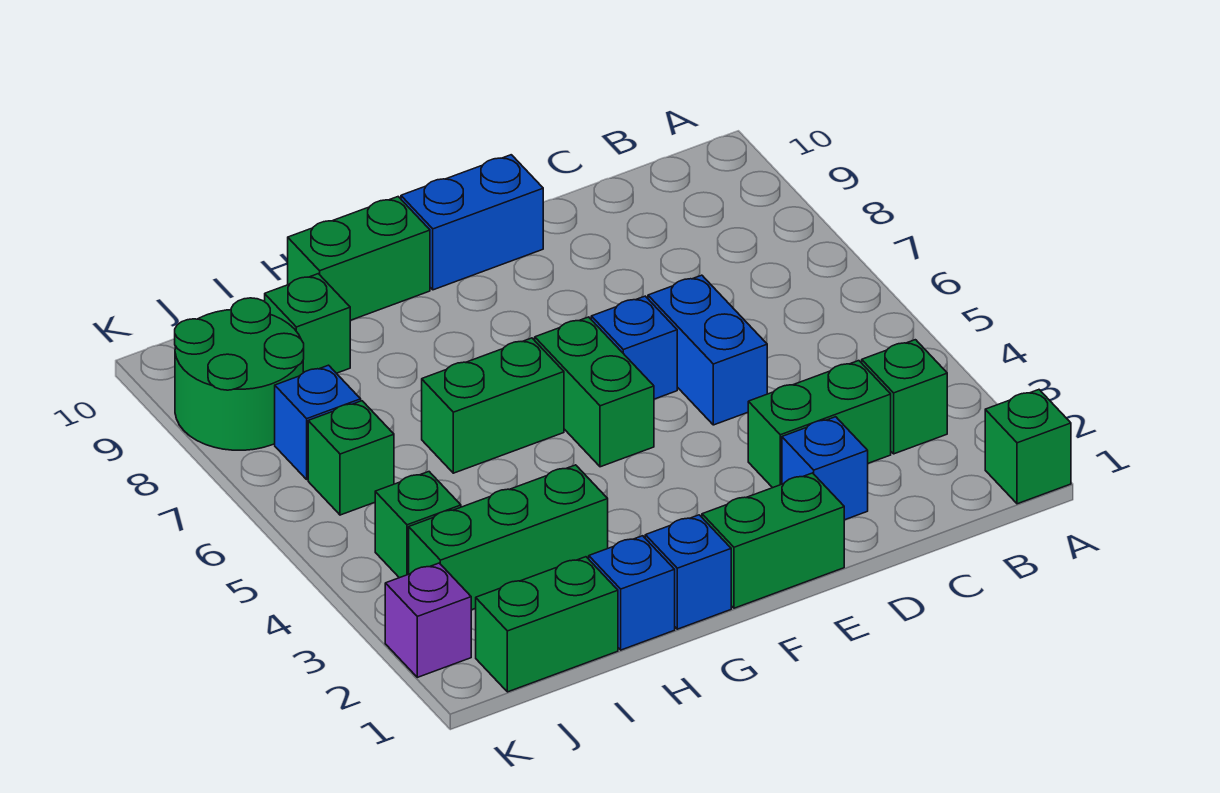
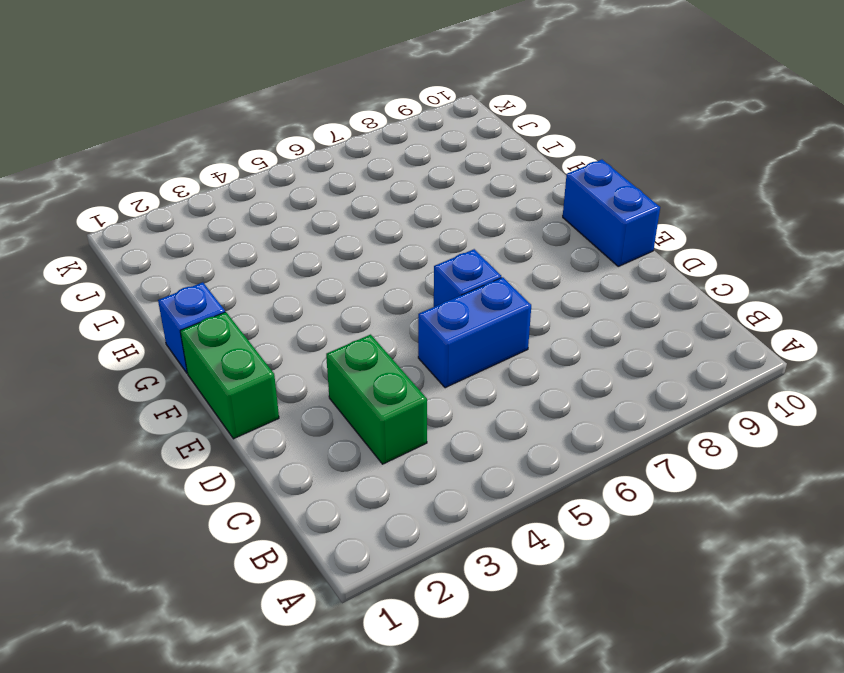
none -> green brick A1 level 1
none -> green brick B3 level 1
none -> blue brick D2 level 1

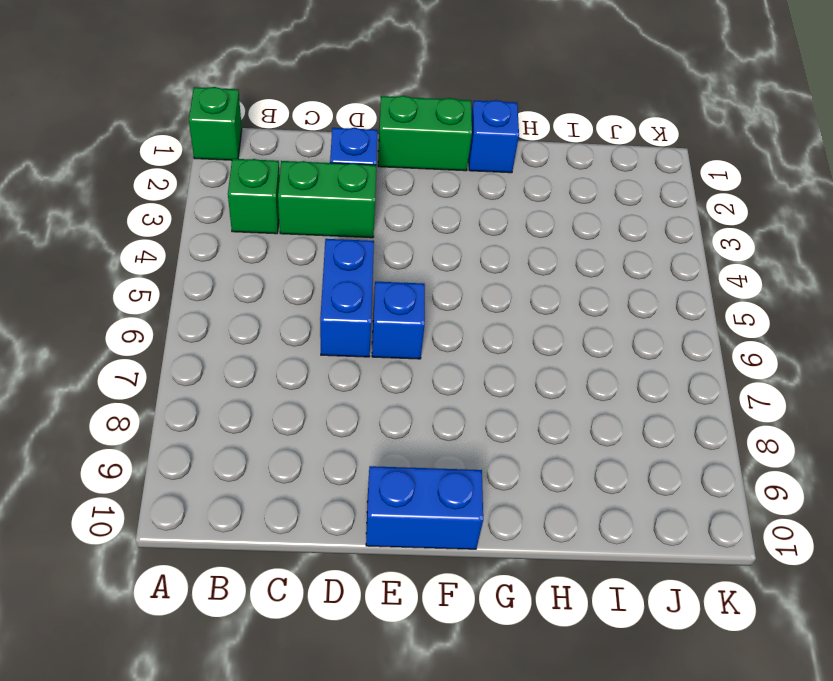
none -> green brick F5:F6 level 1
none -> green brick G6:H6 level 1
none -> green brick G10:H10 level 1

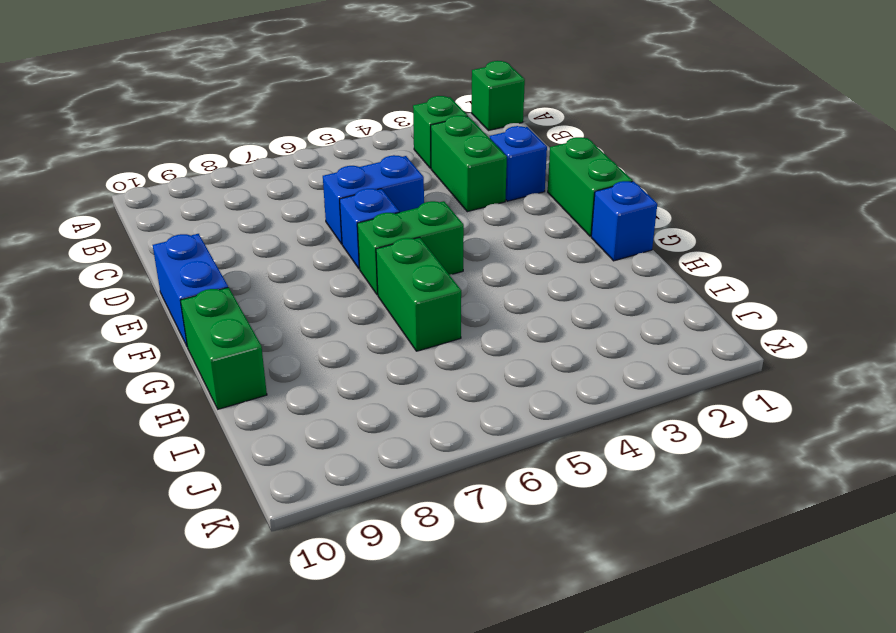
none -> blue brick H1 level 1
none -> green brick H3:J3 level 1
none -> green brick I1:J1 level 1

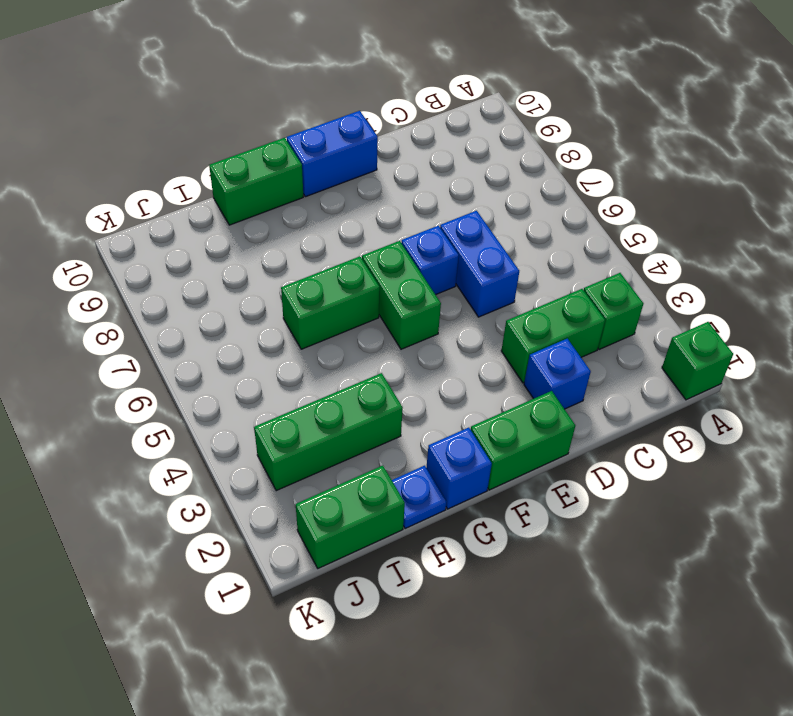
blue plate H1 level 1 -> blue brick H1 level 1
none -> green brick I9 level 1
none -> green brick J4 level 1
none -> green brick J6 level 1

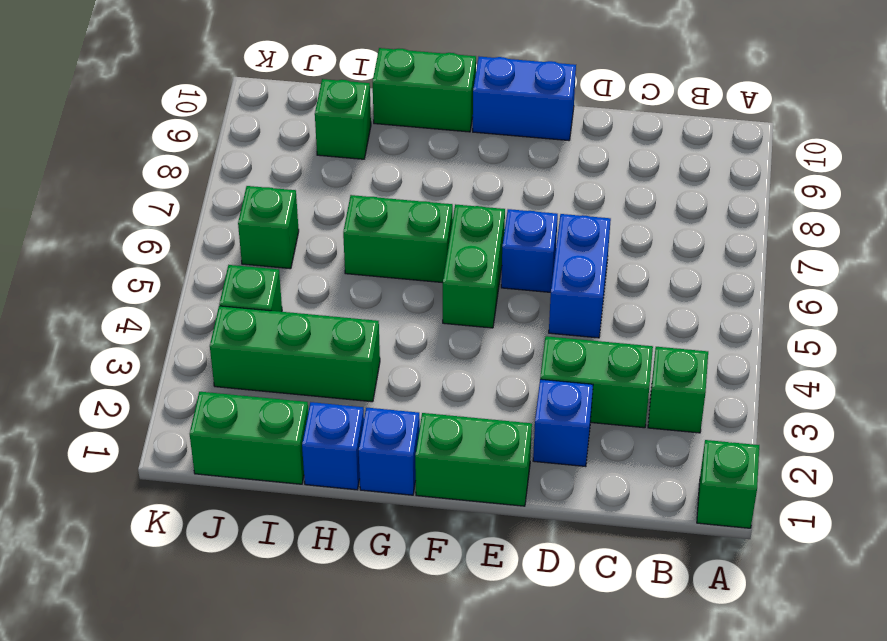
none -> blue brick J7 level 1
none -> green round brick J8:K9 level 1
none -> purple brick K2 level 1

